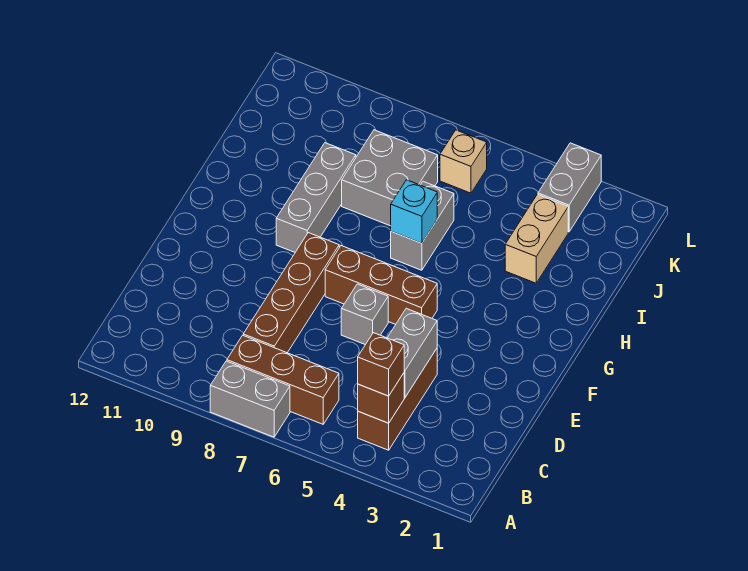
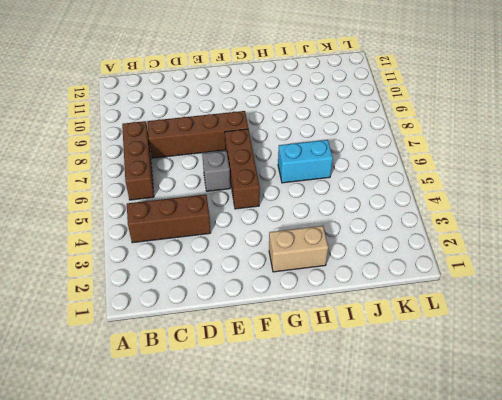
tan brick G2:H2 level 1 -> tan brick I3:J3 level 1
cyan brick H6:I6 level 1 -> grey brick H6:I6 level 1
none -> grey brick A7:A8 level 1
none -> grey brick G9:I9 level 1
none -> grey brick I7:J8 level 1

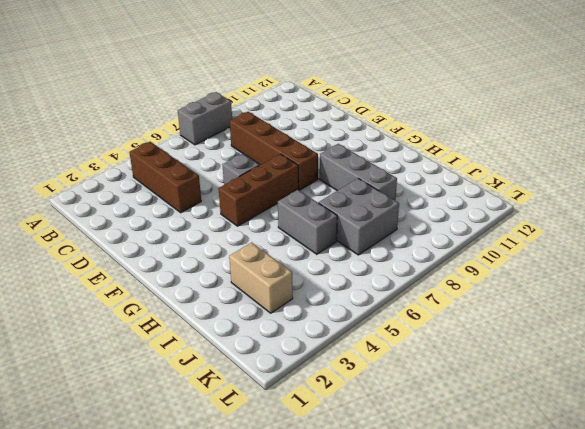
none -> brown brick B6:B8 level 1
none -> grey brick K3:L3 level 1
none -> tan brick K6 level 1

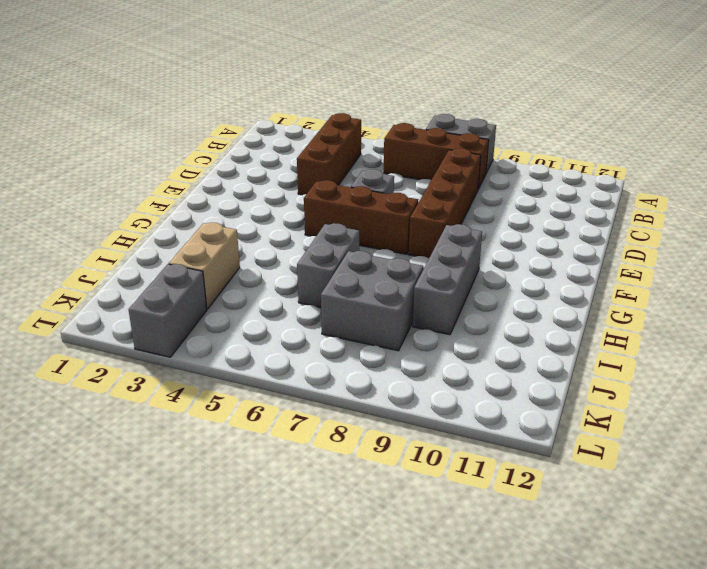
none -> tan brick K6 level 1
none -> brown brick B4 level 2
none -> grey brick C4:D4 level 2

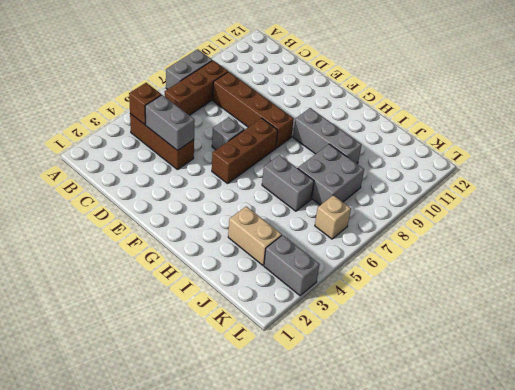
none -> cyan brick H6 level 2
none -> brown brick B4 level 3

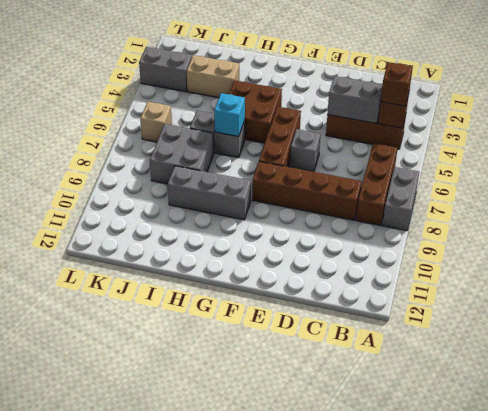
brown brick G4:H5 level 1 -> none

